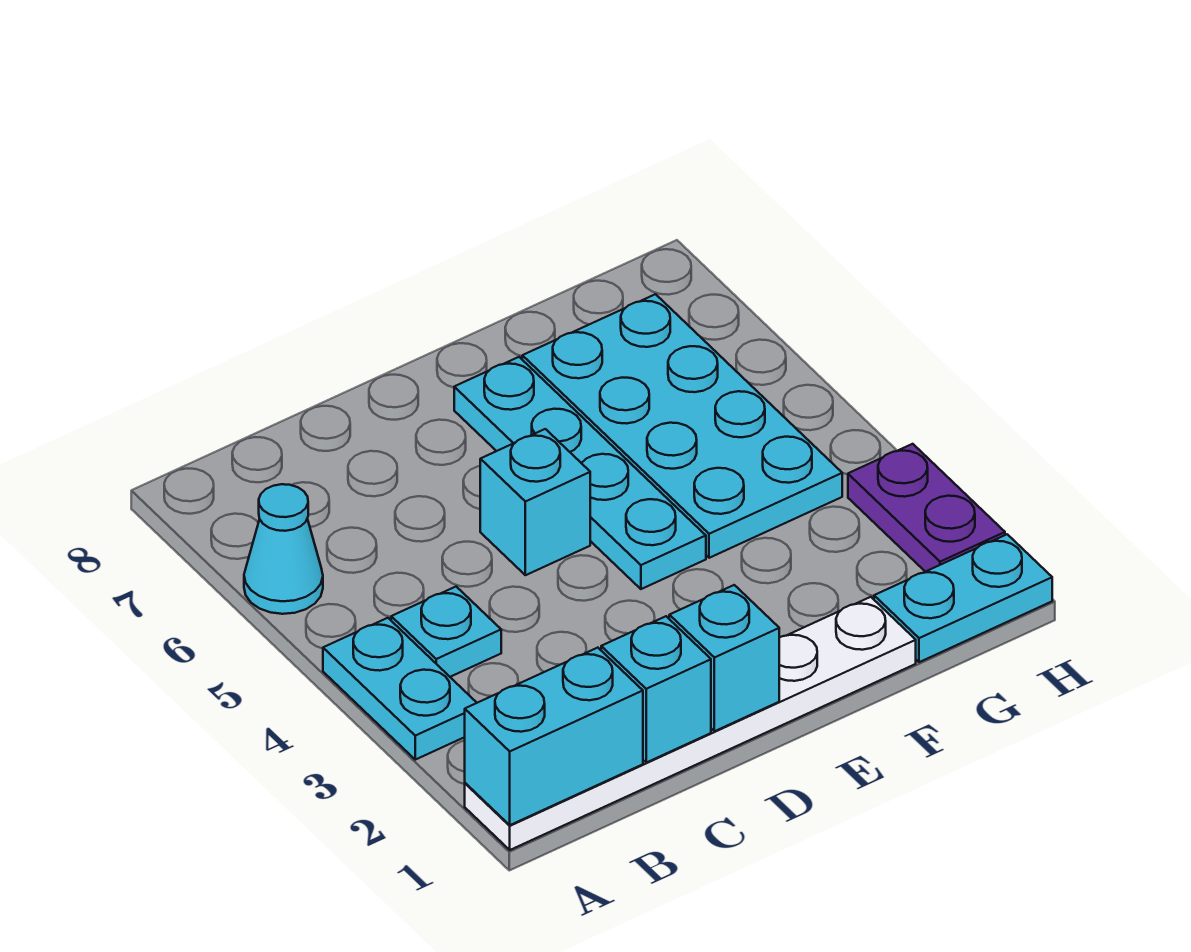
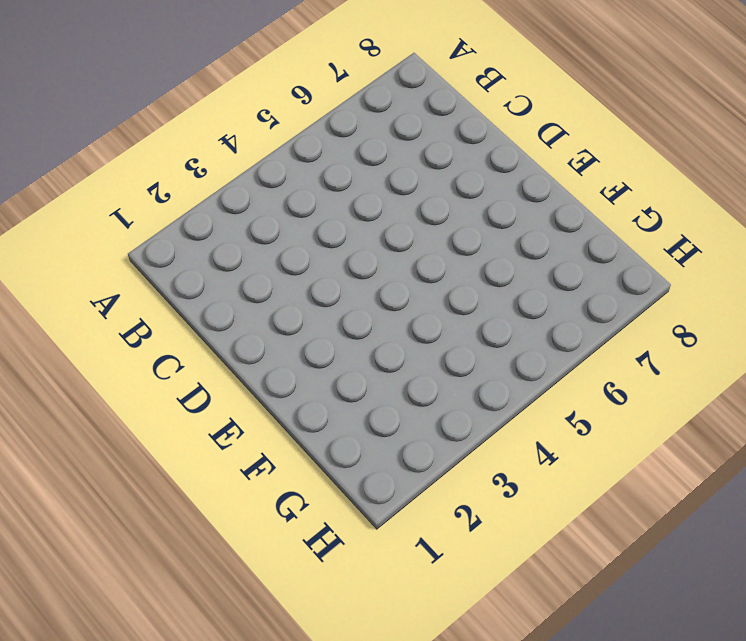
none -> white plate A1:F1 level 1
none -> cyan plate A3:A4 level 1
none -> cyan cone A6 level 1

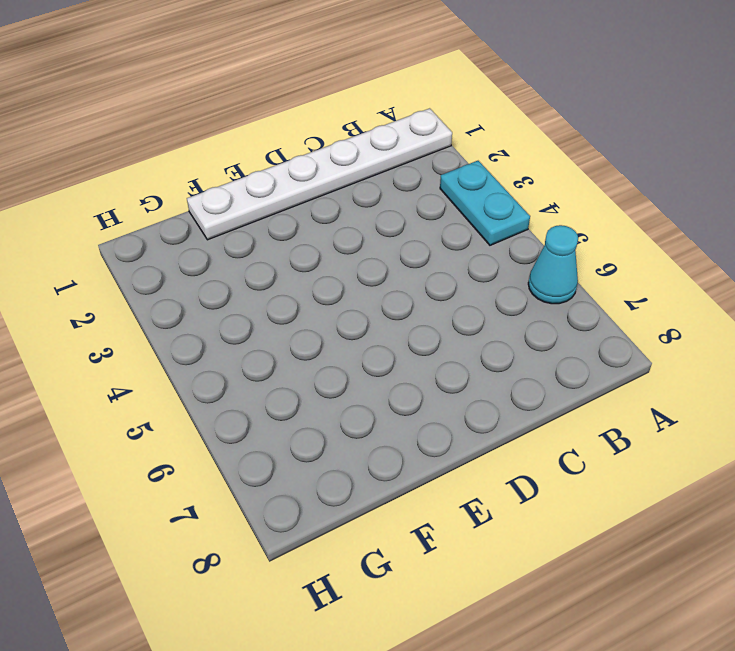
none -> cyan plate B4 level 1
none -> cyan brick D5 level 1
none -> cyan plate E4:E7 level 1

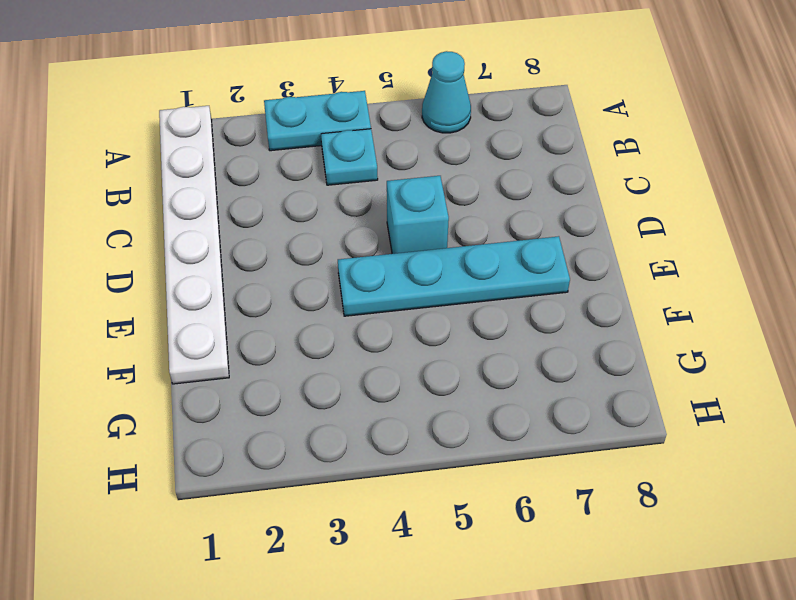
none -> cyan plate F4:G7 level 1
none -> cyan plate G1:H1 level 1
none -> purple plate H2:H3 level 1

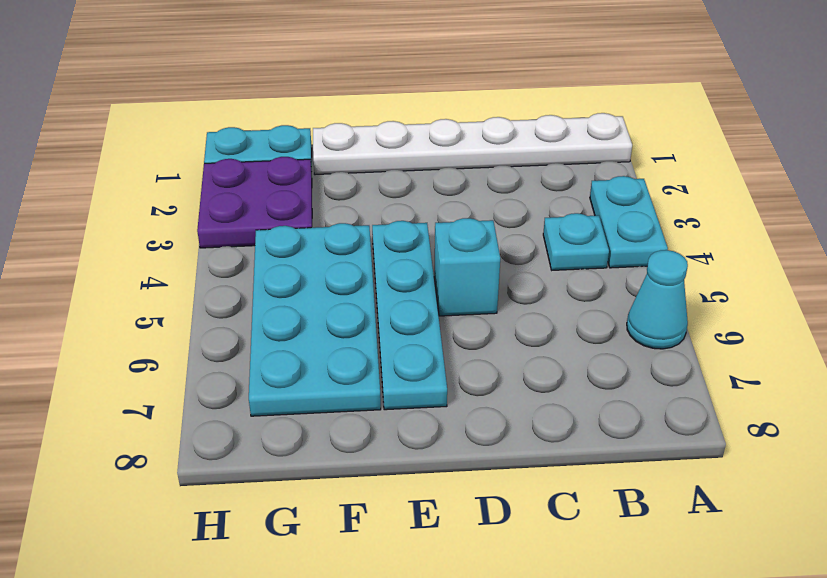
purple plate G2:H3 level 1 -> purple plate H2:H3 level 1
none -> cyan brick A1:B1 level 2
none -> cyan brick C1 level 2
none -> cyan brick D1 level 2

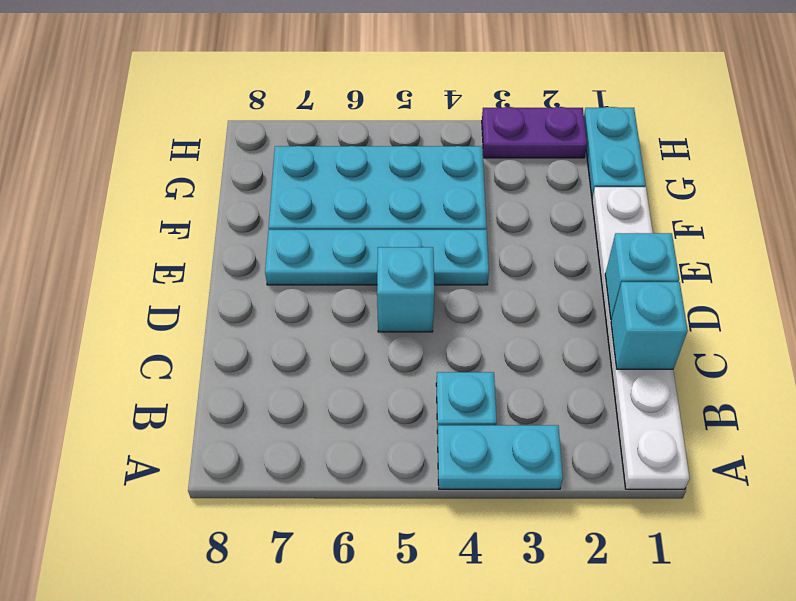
none -> cyan cone A6 level 1
none -> cyan brick A1:B1 level 2

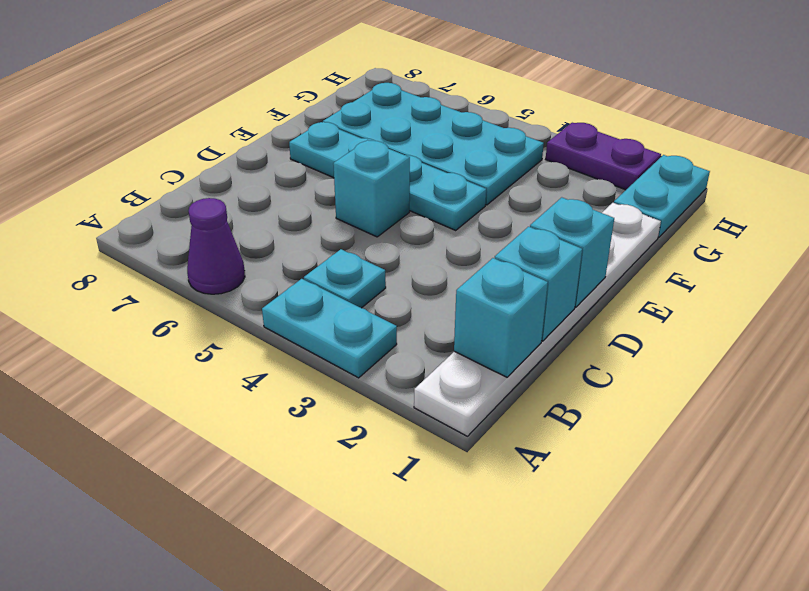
purple cone A6 level 1 -> cyan cone A6 level 1
cyan brick B1 level 2 -> cyan brick A1:B1 level 2

